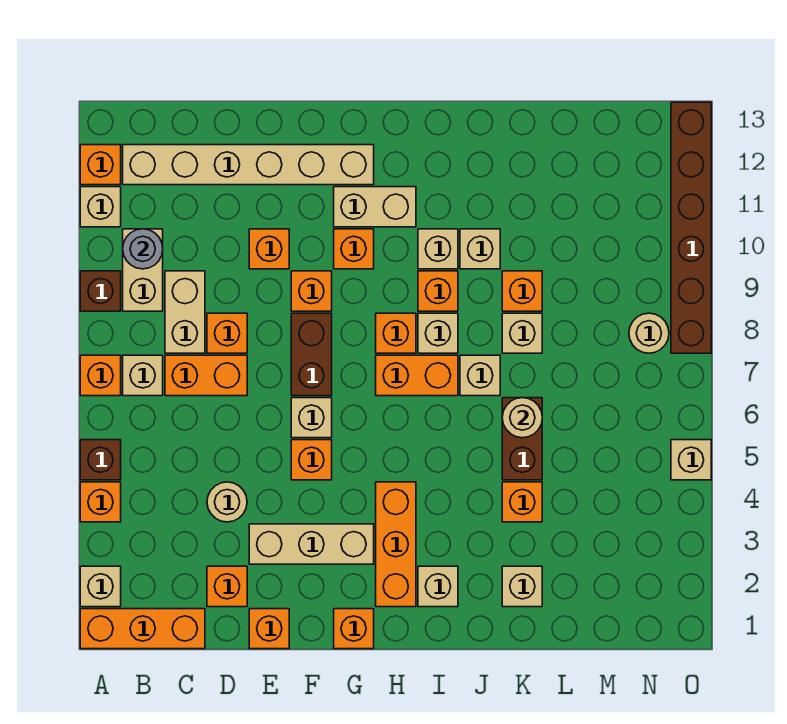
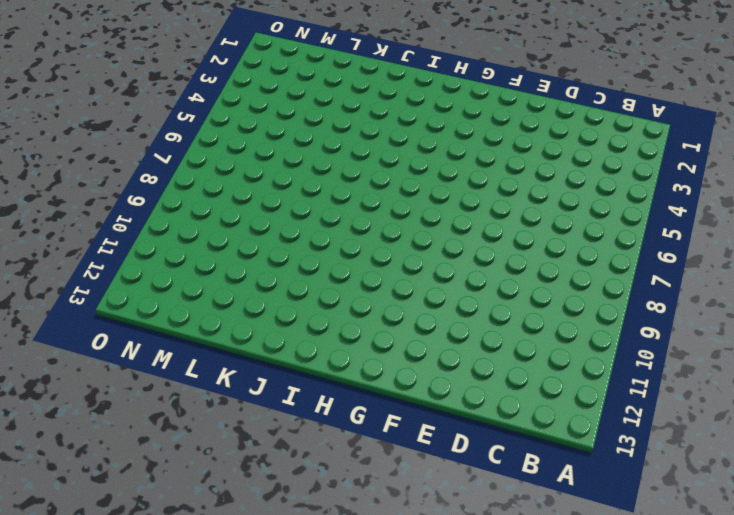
none -> orange brick A1:C1 level 1
none -> tan brick A2 level 1
none -> orange brick A4 level 1
none -> brown brick A5 level 1

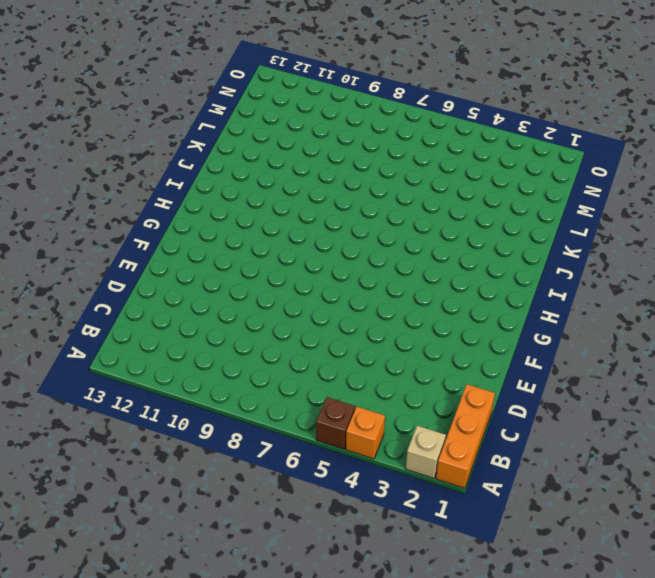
none -> orange brick A7 level 1
none -> brown brick A9 level 1
none -> tan brick A11 level 1
none -> orange brick A12 level 1

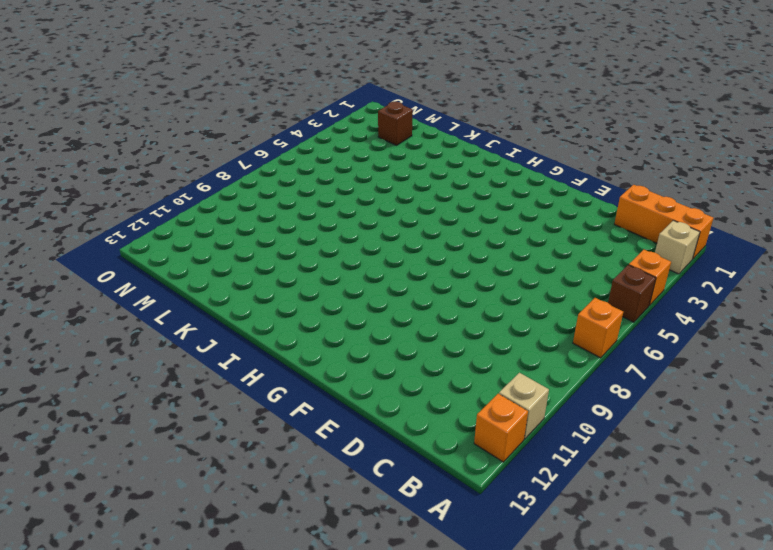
brown brick M2 level 1 -> brown brick A9 level 1
none -> tan brick B7 level 1
none -> tan brick B9:B10 level 1
none -> tan brick B12:G12 level 1
none -> orange brick C7:D7 level 1

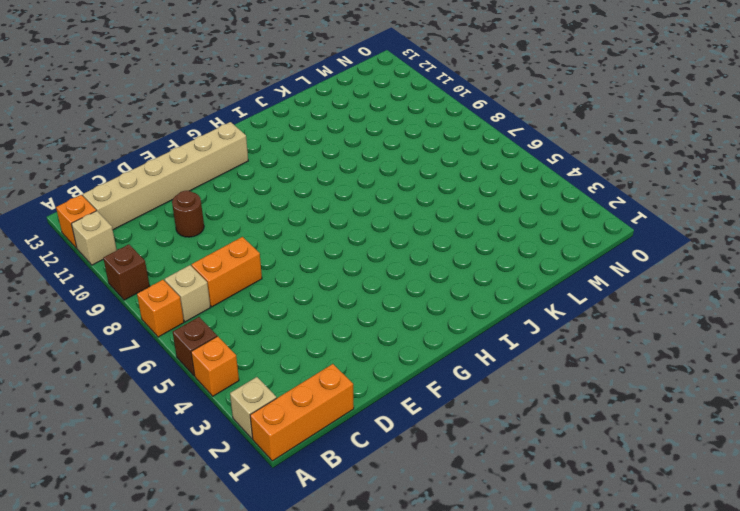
brown round brick D10 level 1 -> none
none -> tan brick B9:B10 level 1
none -> tan brick C8:C9 level 1
none -> orange brick D2 level 1
none -> tan round brick D4 level 1

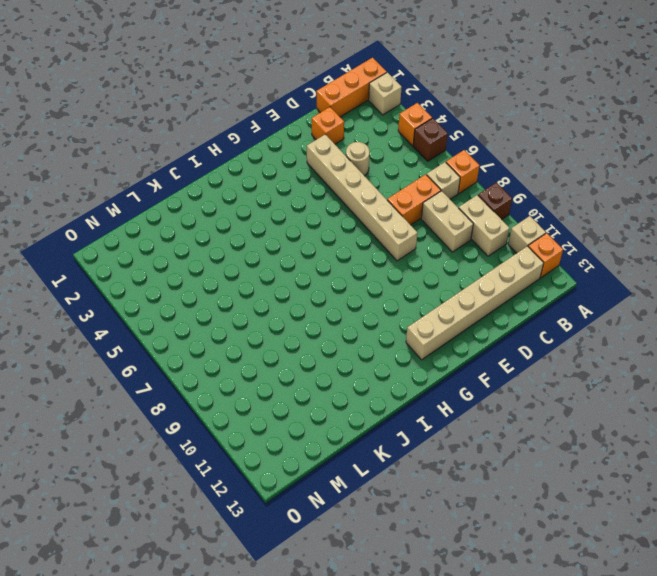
tan brick E3:E8 level 1 -> tan brick E3:G3 level 1
none -> orange brick D8 level 1
none -> orange brick E1 level 1
none -> orange brick E10 level 1
none -> orange brick F5 level 1

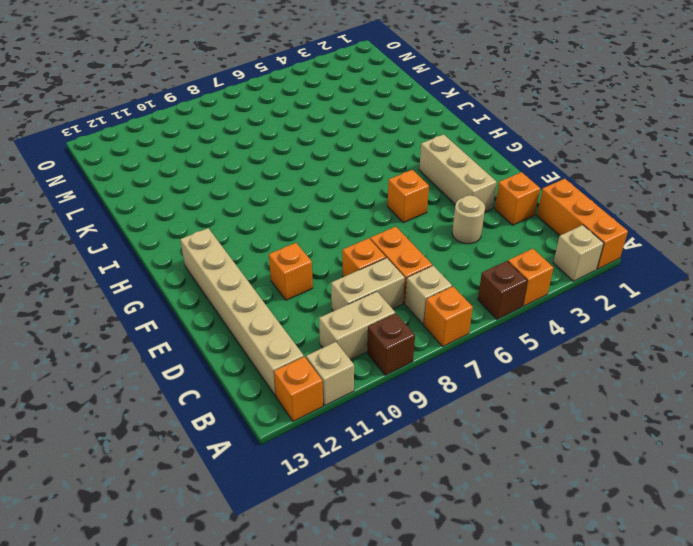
none -> orange brick E1 level 1
none -> tan brick F6 level 1
none -> brown brick F7:F8 level 1
none -> orange brick F9 level 1

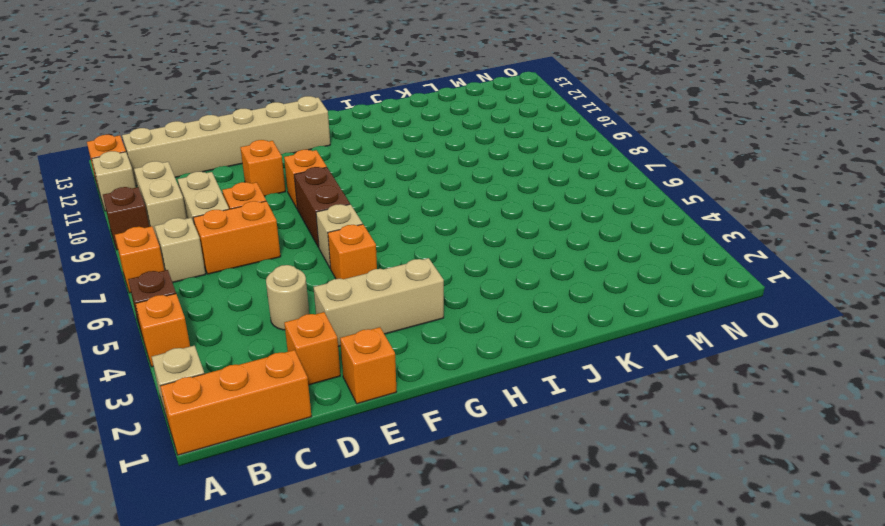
none -> orange brick G1 level 1
none -> orange brick G10 level 1
none -> tan brick G11:H11 level 1
none -> orange brick H2:H4 level 1

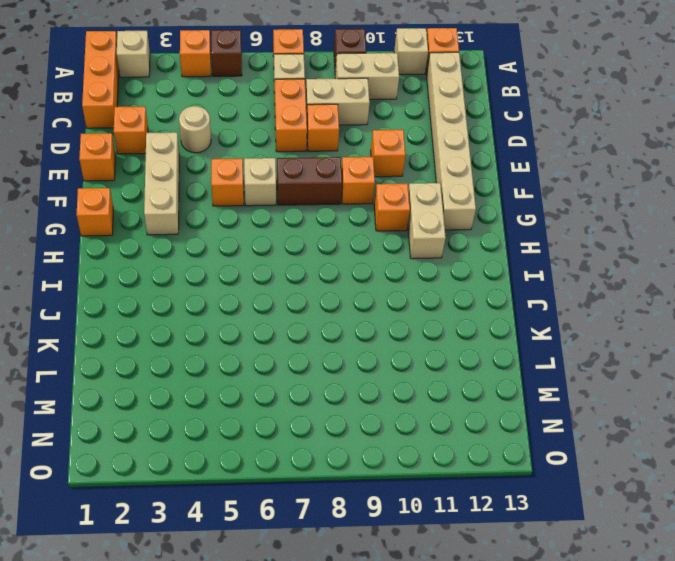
none -> orange brick H2:H4 level 1
none -> orange brick H7:I7 level 1
none -> orange brick H8 level 1
none -> tan brick I2 level 1

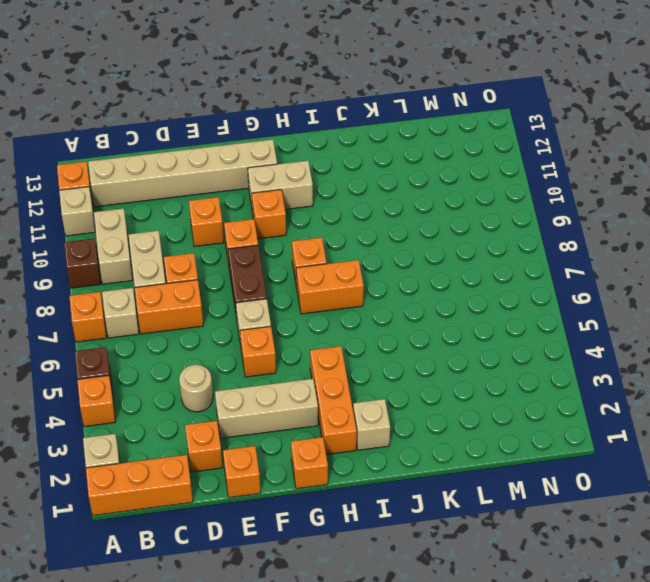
none -> tan brick I8 level 1
none -> orange brick I9 level 1
none -> tan brick I10 level 1
none -> tan brick J7 level 1

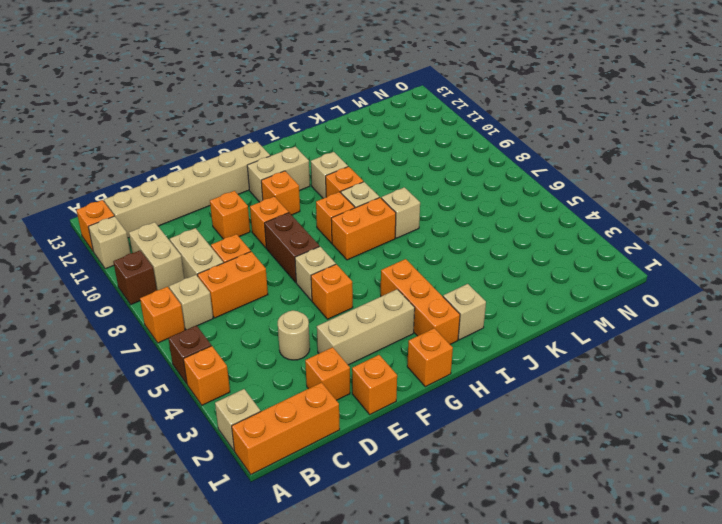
none -> tan brick J10 level 1
none -> tan brick K2 level 1
none -> orange brick K4 level 1
none -> brown brick K5:K6 level 1

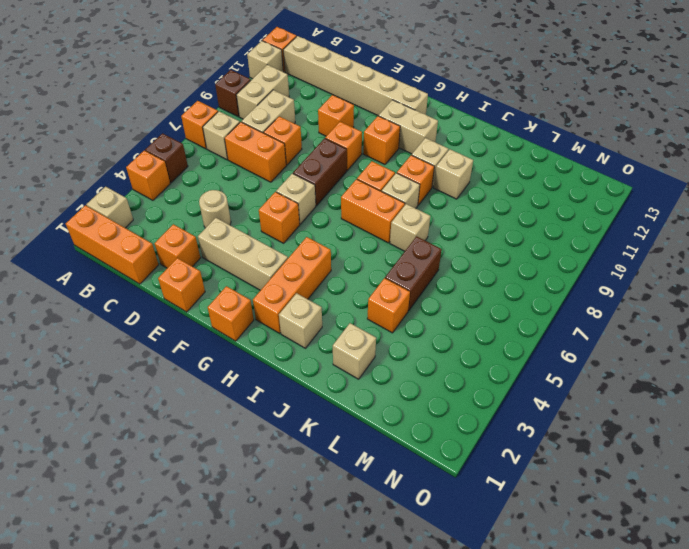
none -> tan brick K8 level 1
none -> orange brick K9 level 1
none -> tan round brick N8 level 1
none -> tan brick O5 level 1

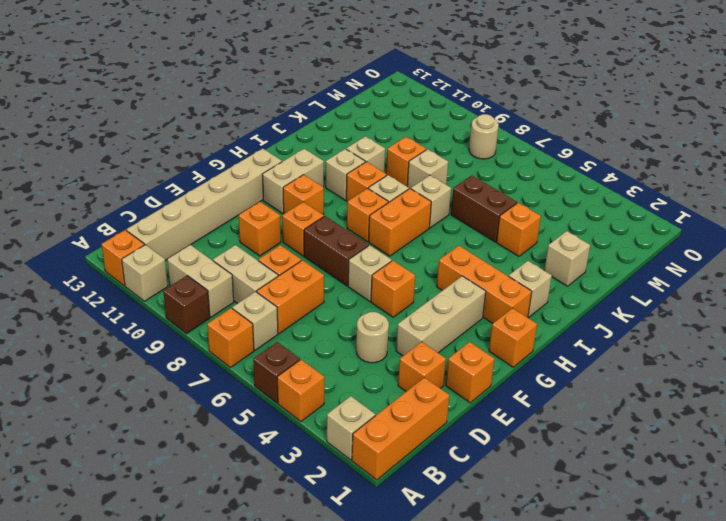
none -> tan brick O5 level 1
none -> brown brick O8:O13 level 1
none -> grey round brick B10 level 2
none -> tan round brick K6 level 2

